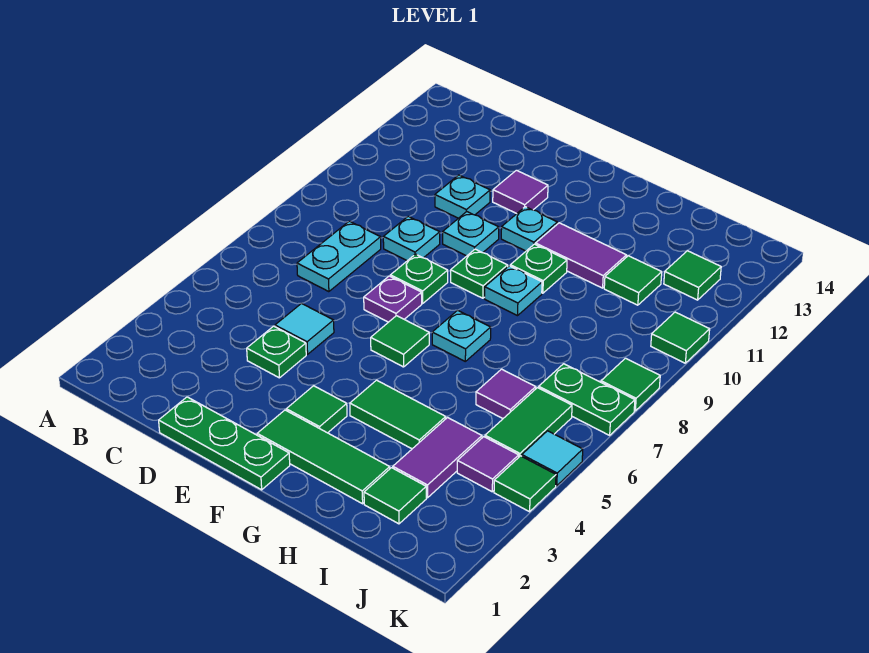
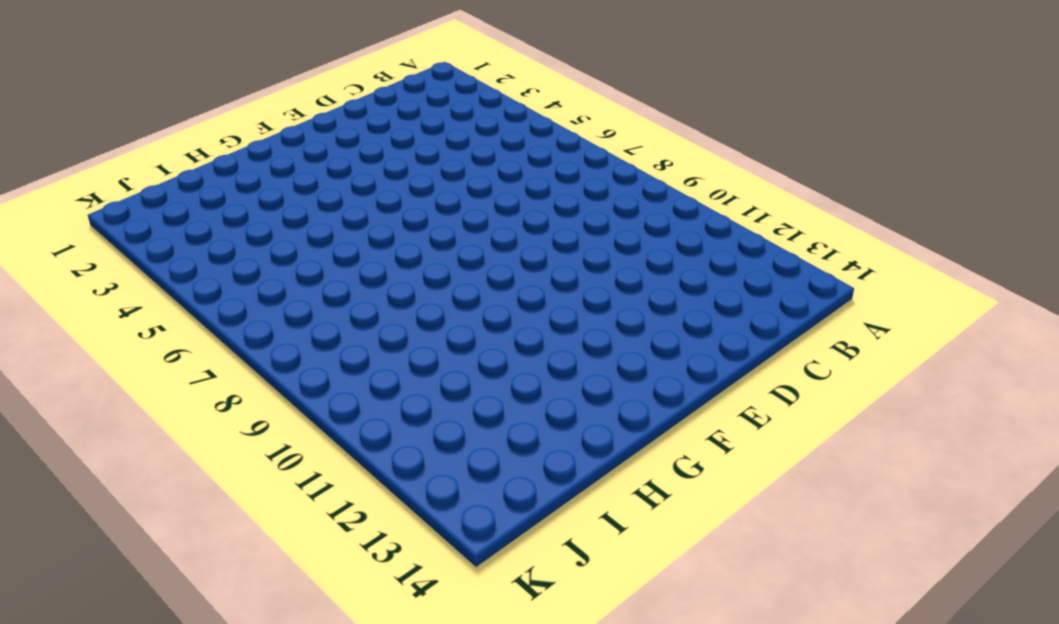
none -> cyan plate C7:C8 level 1
none -> green plate D1:F1 level 1
none -> green plate D4 level 1
none -> cyan tile D5 level 1

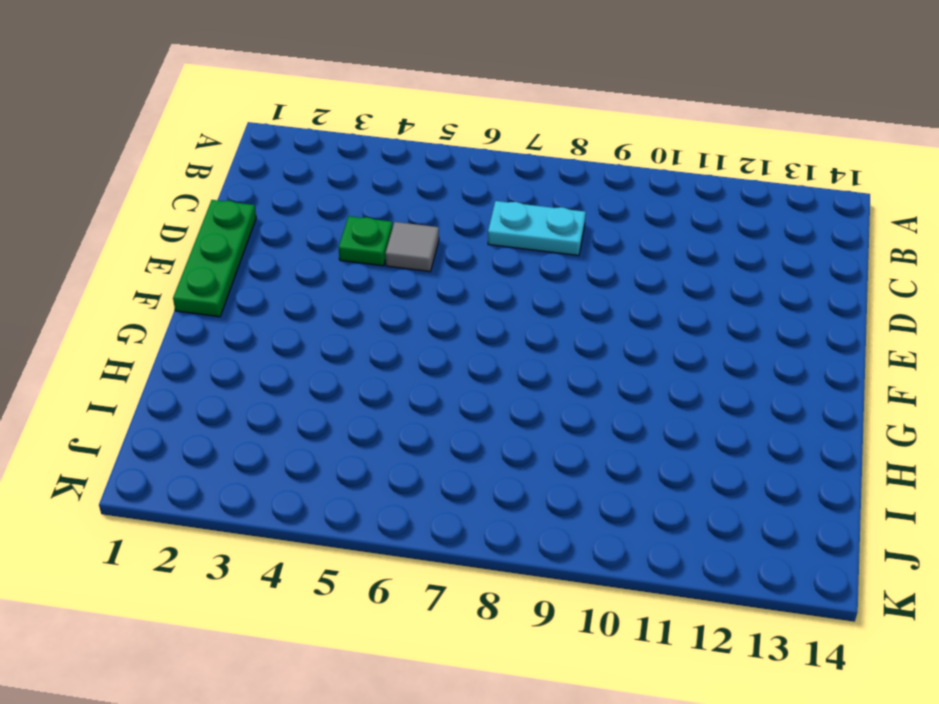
grey tile D5 level 1 -> cyan tile D5 level 1
none -> cyan plate D9 level 1
none -> cyan plate D11 level 1
none -> purple plate E7 level 1
none -> green plate E8 level 1

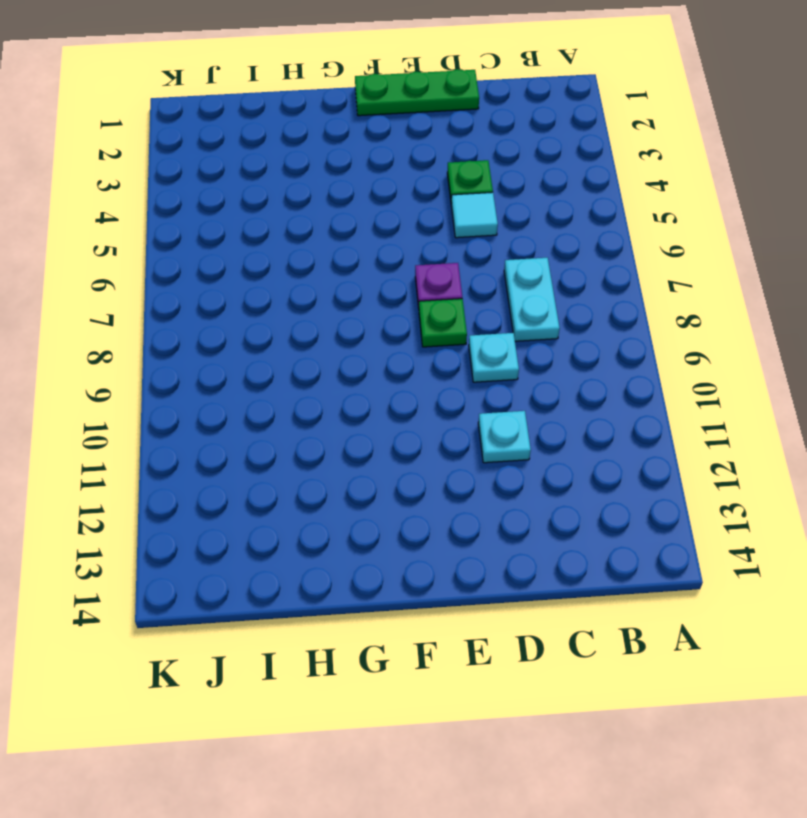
none -> cyan plate E10 level 1
none -> purple tile E12 level 1
none -> green tile F2:H2 level 1
none -> green tile F3 level 1

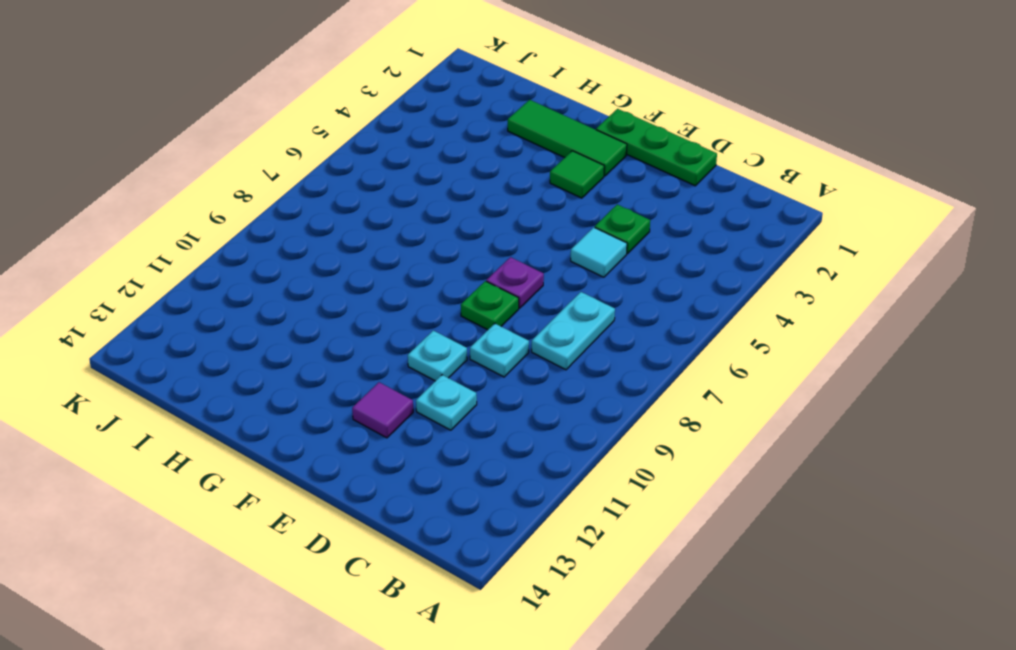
none -> green tile F6 level 1
none -> green plate F9 level 1
none -> cyan plate F11 level 1
none -> green tile G4:H4 level 1

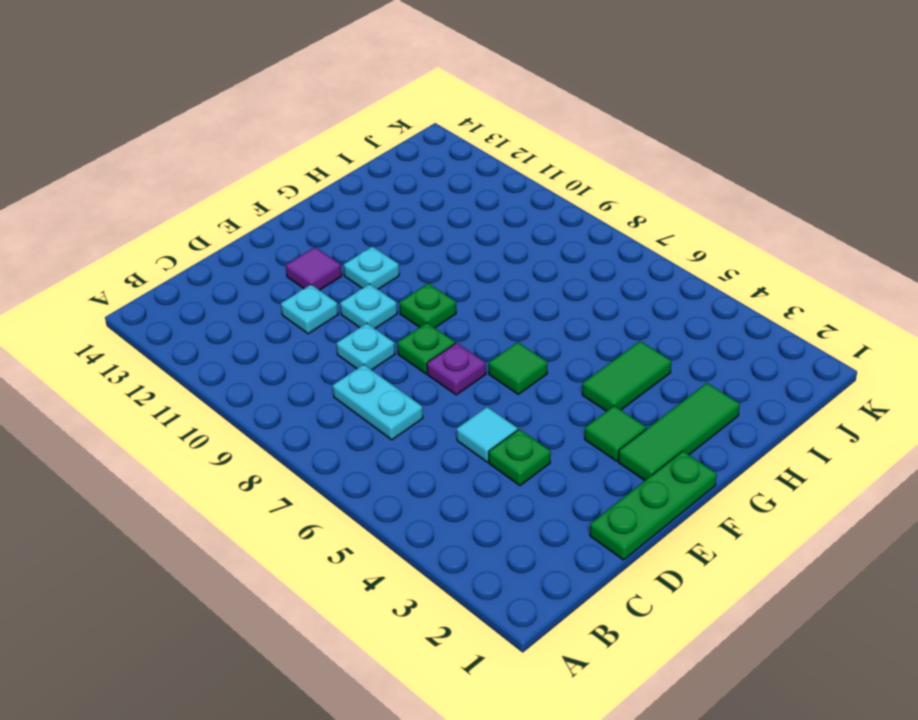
none -> cyan plate G7 level 1
none -> cyan plate G9 level 1
none -> green plate G10 level 1
none -> purple tile G11:H11 level 1

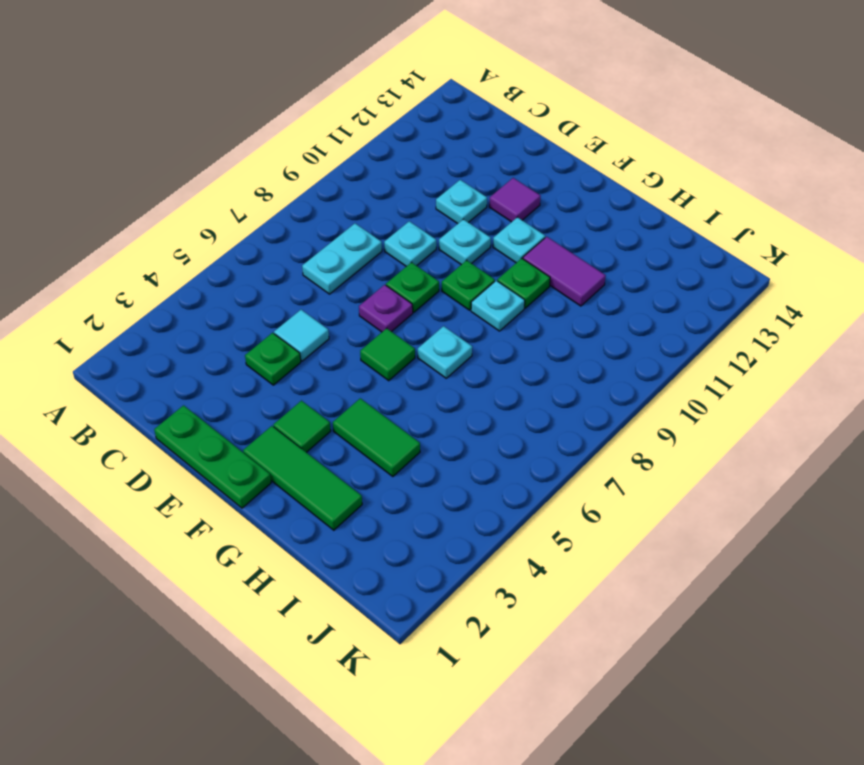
none -> green tile I2 level 1
none -> purple tile I3:I4 level 1
none -> purple tile I6 level 1
none -> green tile I11 level 1

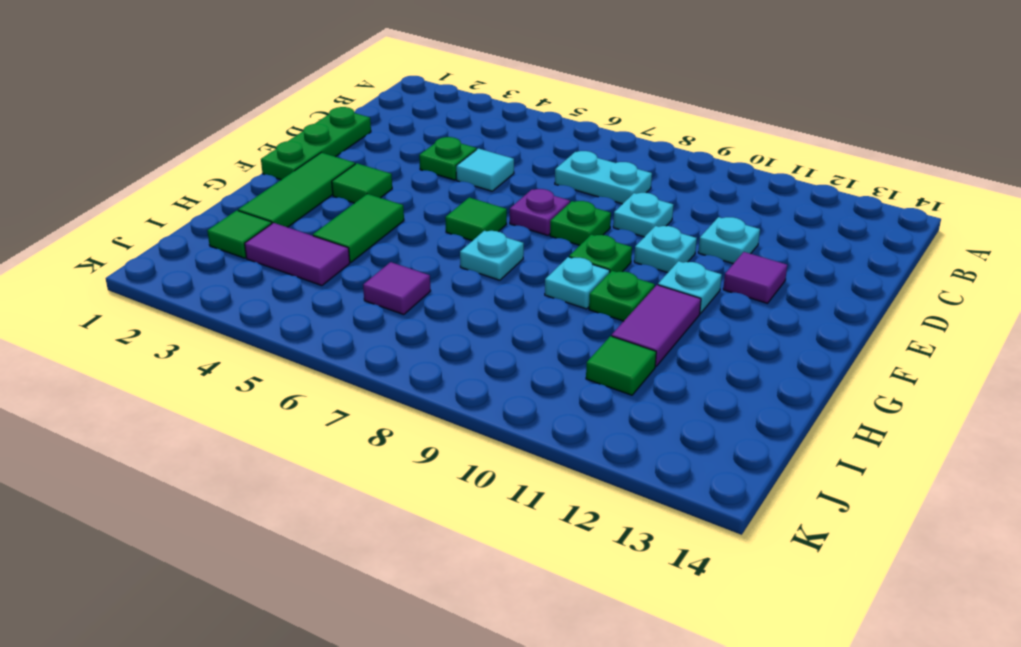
none -> purple tile J4 level 1
none -> green tile J5:J6 level 1
none -> green plate J7:K7 level 1
none -> green tile J12 level 1

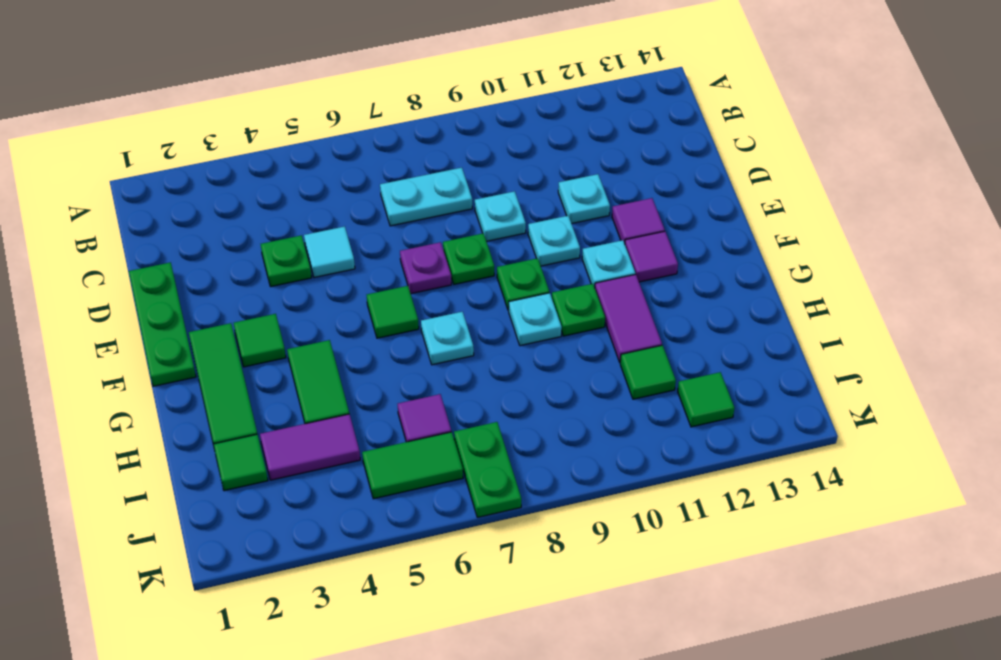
purple tile F12 level 1 -> purple tile J4 level 1
none -> green tile K4 level 1
none -> cyan tile K5 level 1
none -> green tile K8 level 1
none -> green tile K10 level 1

